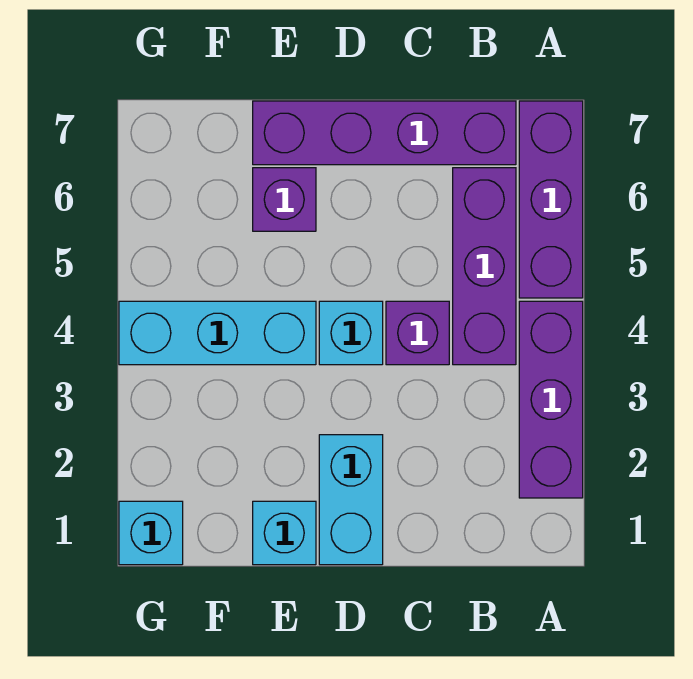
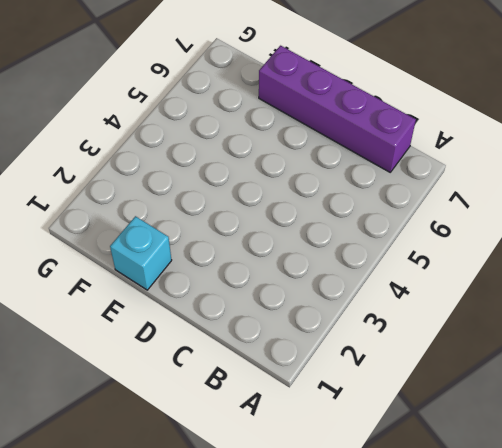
none -> purple brick A2:A4 level 1
none -> purple brick A5:A7 level 1

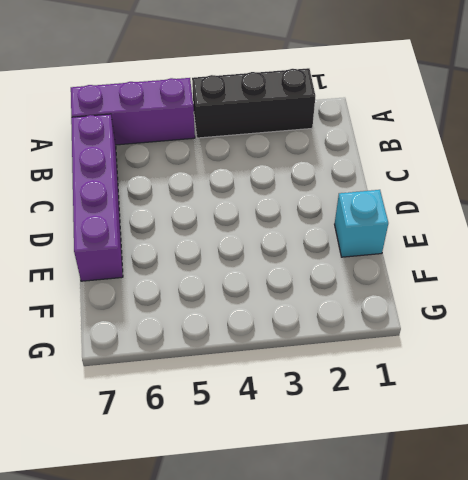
black brick A2:A4 level 1 -> purple brick A2:A4 level 1
none -> purple brick B4:B6 level 1
none -> purple brick C4 level 1

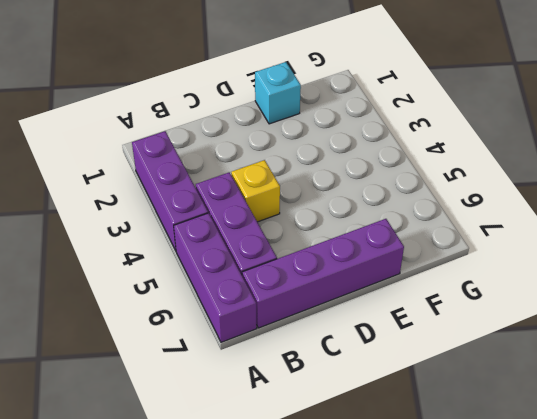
yellow brick C4 level 1 -> purple brick C4 level 1
none -> cyan brick D1:D2 level 1
none -> cyan brick D4 level 1

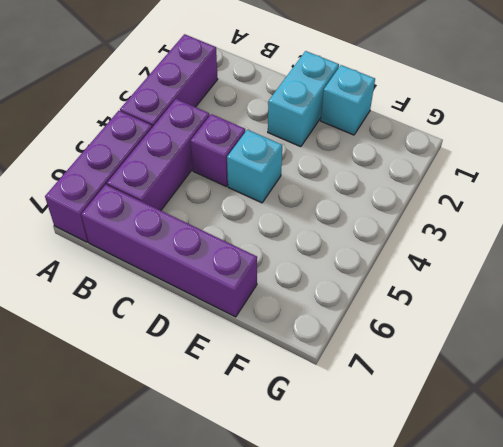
none -> cyan brick E4:G4 level 1
none -> purple brick E6 level 1

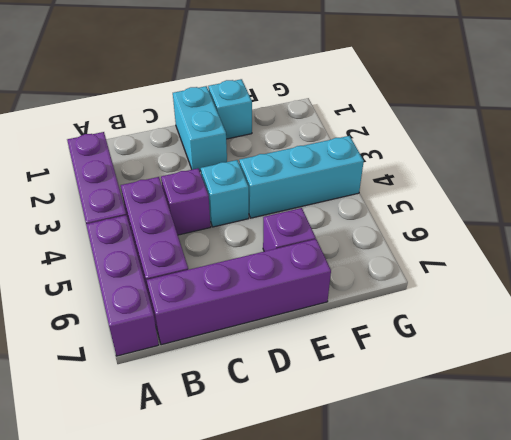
none -> cyan brick G1 level 1

